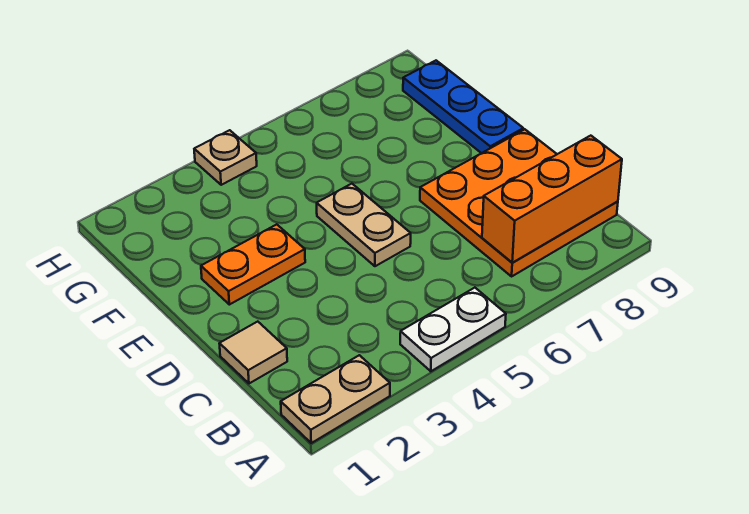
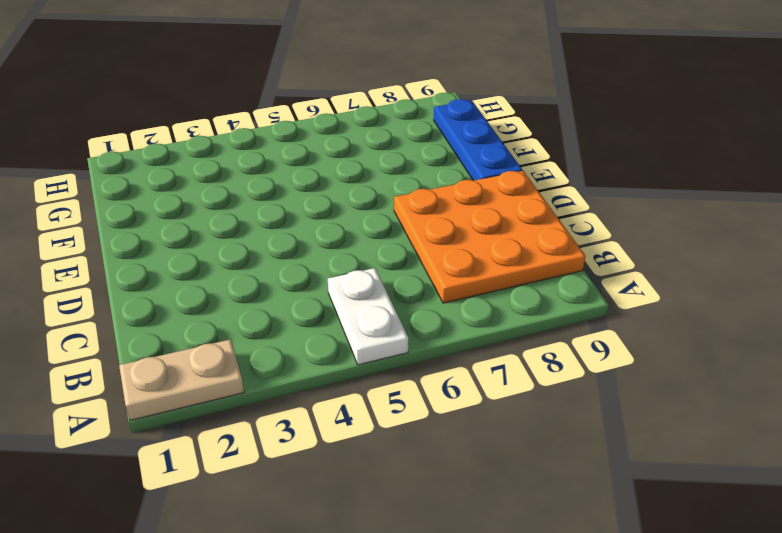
white plate A5:B5 level 1 -> white plate A4:A5 level 1
none -> tan tile C1 level 1
none -> tan plate D5:E5 level 1

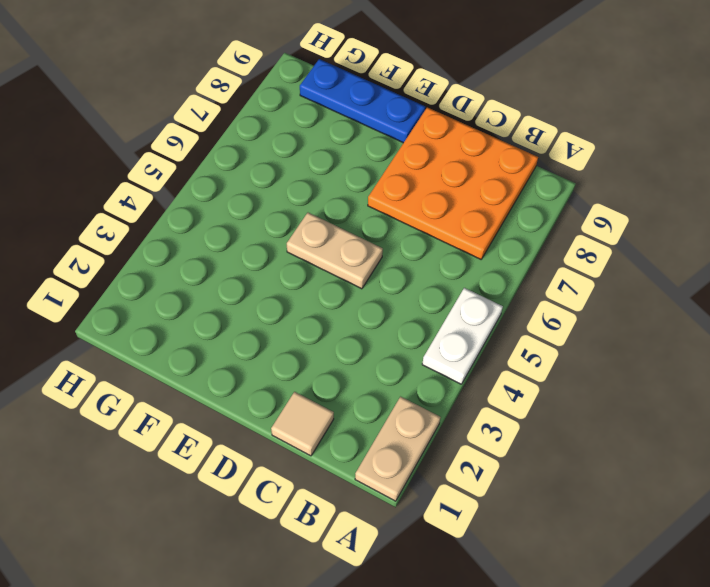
none -> orange plate E2:E3 level 1
none -> tan plate H4 level 1

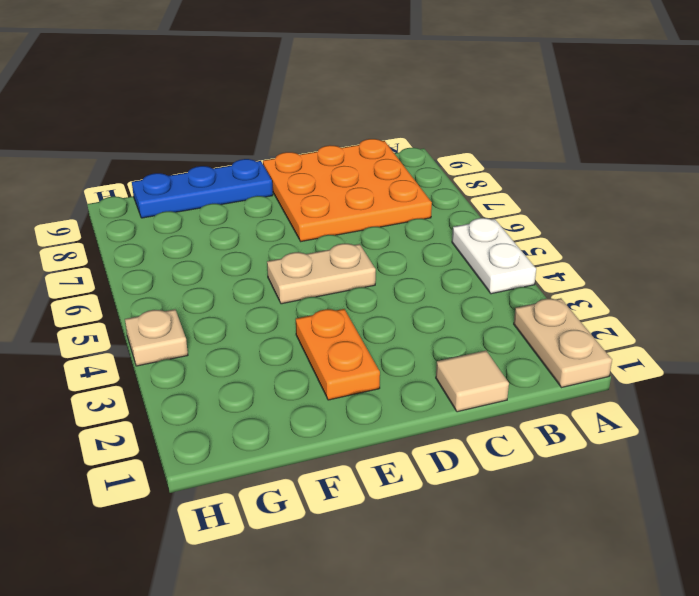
none -> orange brick B7:B9 level 2

